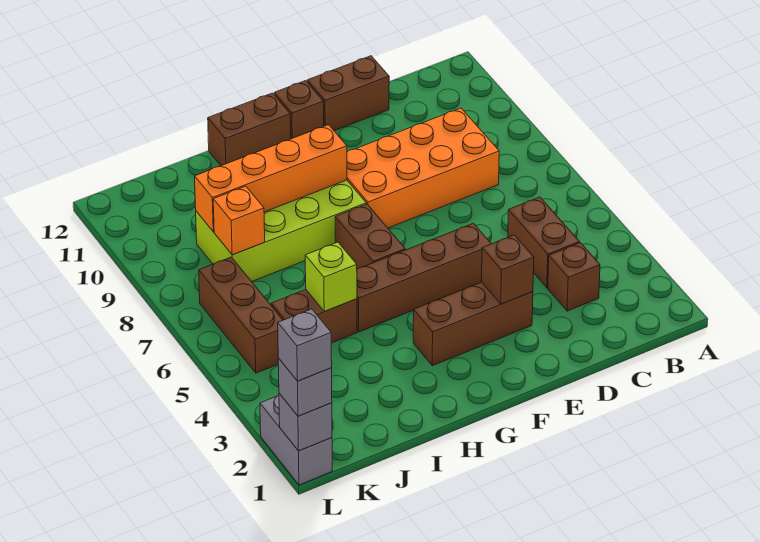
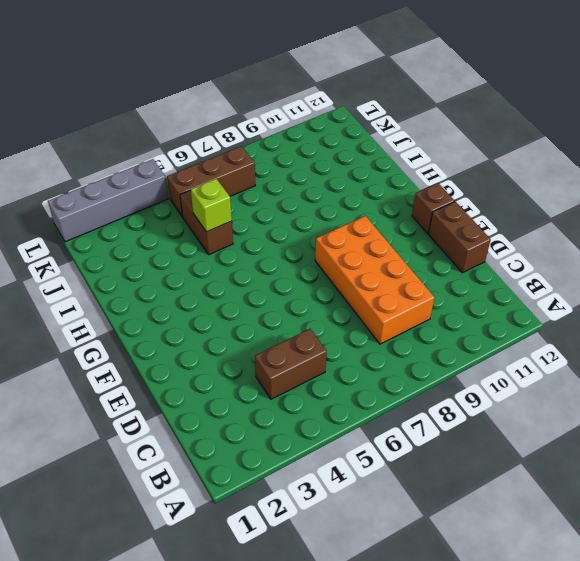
grey brick L1:L4 level 1 -> grey brick L1:L2 level 1
none -> brown brick C3 level 1
none -> brown brick E3:G3 level 1
none -> brown brick E5:H5 level 1

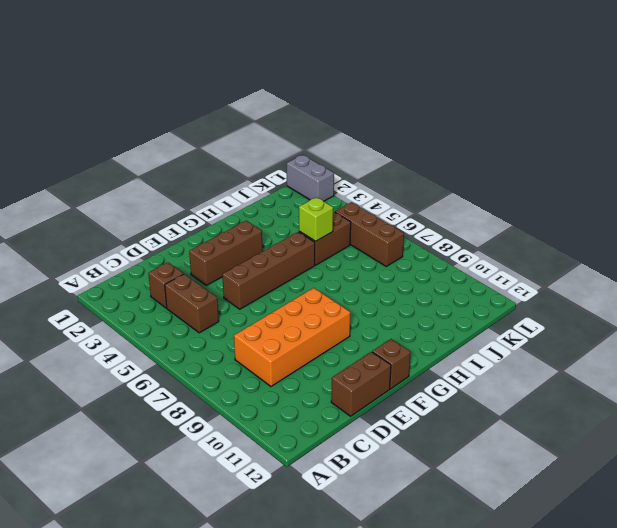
none -> brown brick G6:G7 level 1
none -> lime brick G8:J9 level 1
none -> brown brick G12:H12 level 1

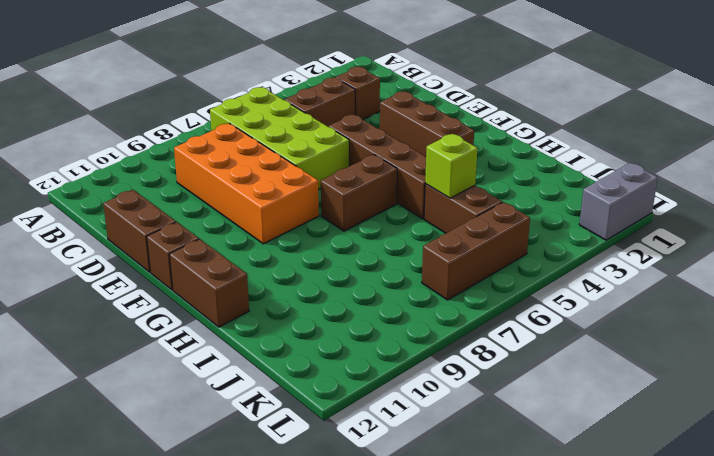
lime brick B6:E7 level 1 -> lime brick G8:J9 level 1
none -> brown brick E3 level 2
none -> orange brick G9:J9 level 2
none -> orange brick J8 level 2

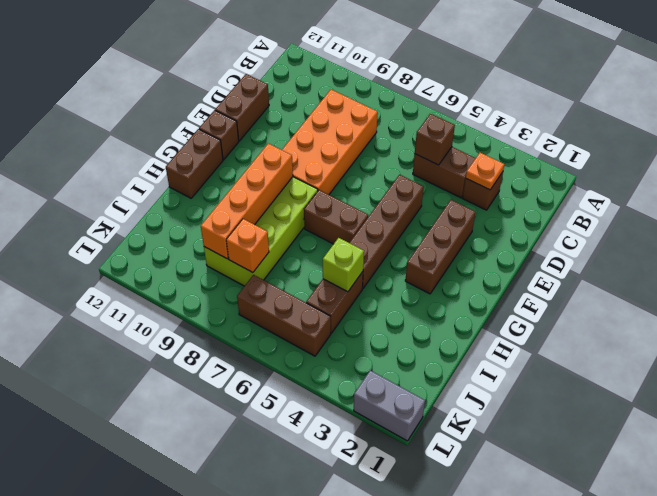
orange plate C3 level 2 -> none
brown brick C5 level 2 -> brown brick E3 level 2
none -> grey brick L1 level 2
none -> grey brick L1 level 3
none -> grey brick L1 level 4

